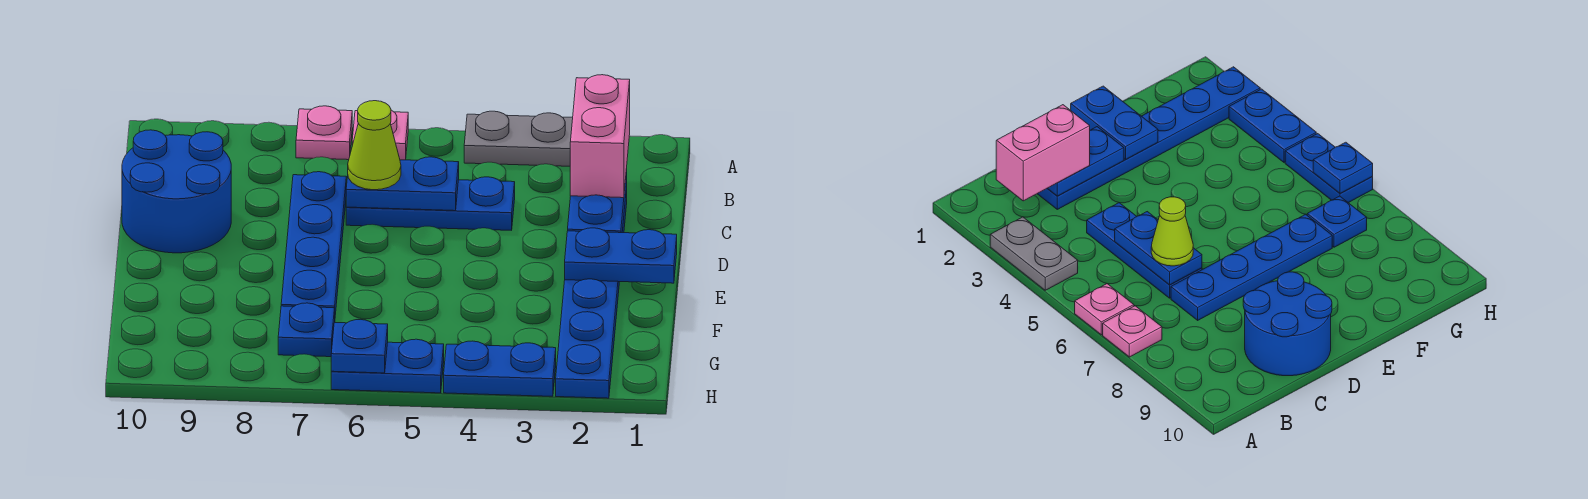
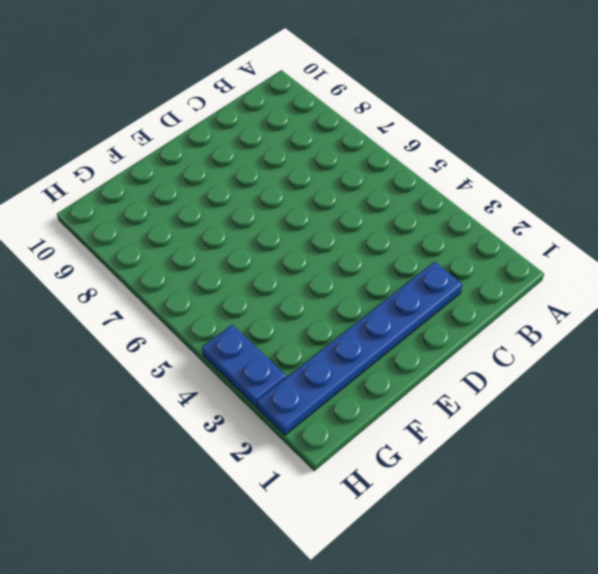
none -> grey plate A3:A4 level 1
none -> pink plate A6 level 1
none -> pink plate A7 level 1

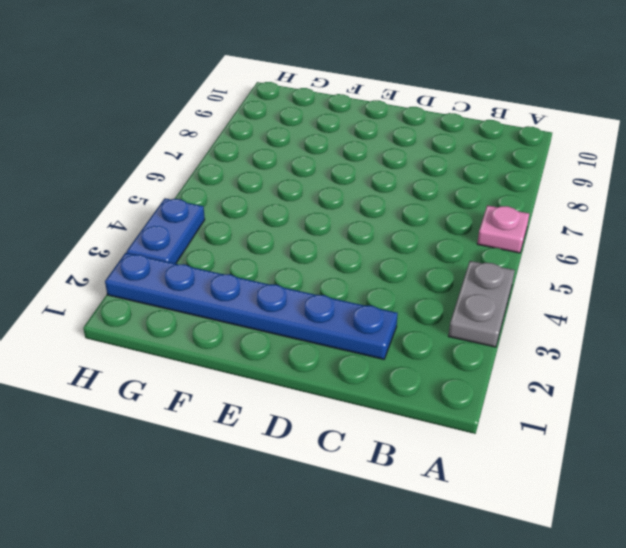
none -> pink plate A7 level 1
none -> blue plate C4:C6 level 1
none -> blue plate C7:F7 level 1

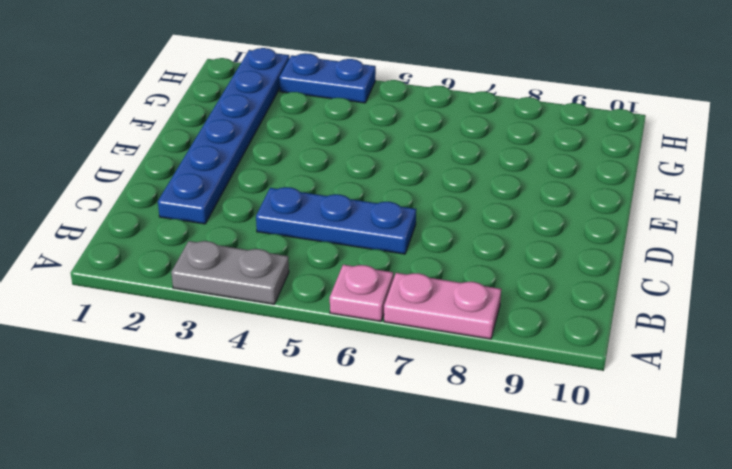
pink plate A7:A8 level 1 -> pink plate A7 level 1
none -> blue plate C7:F7 level 1
none -> blue round brick C9:D10 level 1
none -> blue plate G7 level 1

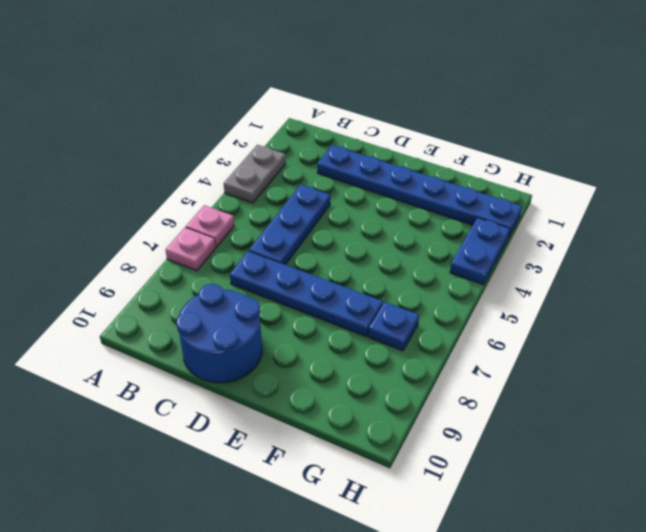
none -> blue plate H5:H6 level 1
none -> blue plate C2:D2 level 2
none -> blue plate C5:C6 level 2

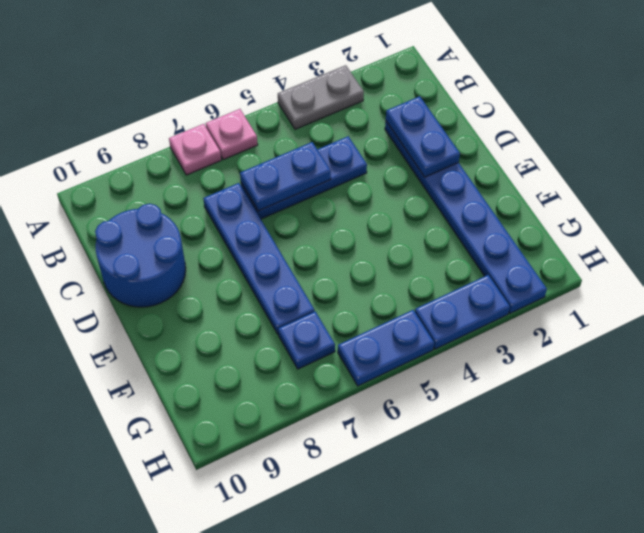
none -> blue plate E1:E2 level 2
none -> blue plate H6 level 2
none -> pink brick B2:C2 level 3

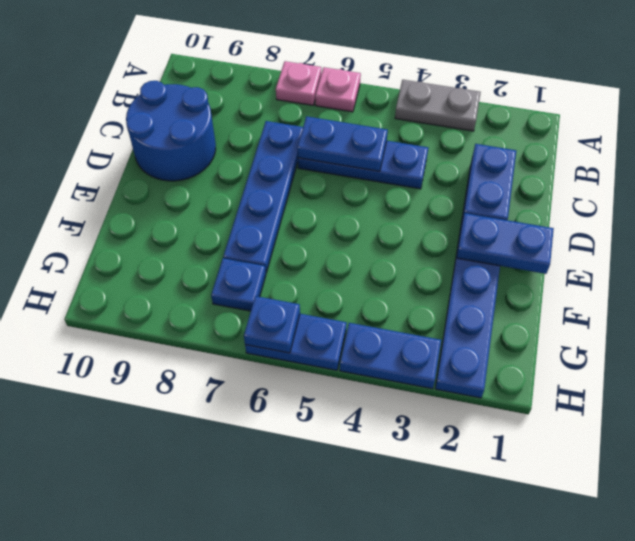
none -> pink brick B2:C2 level 3
none -> lime cone C6 level 3

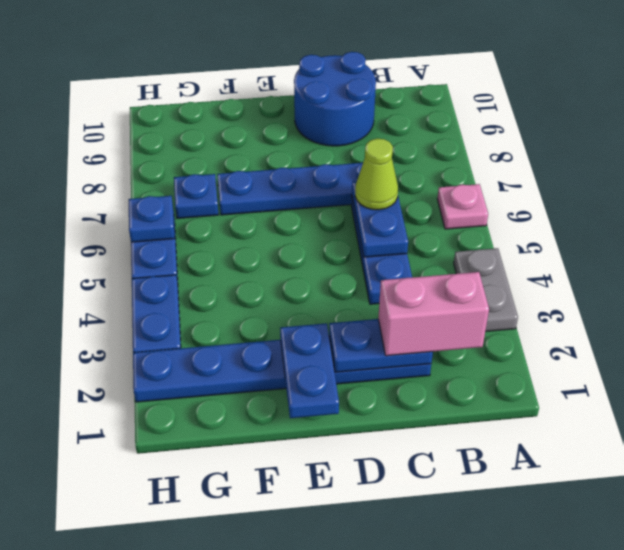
none -> pink plate A7 level 1

